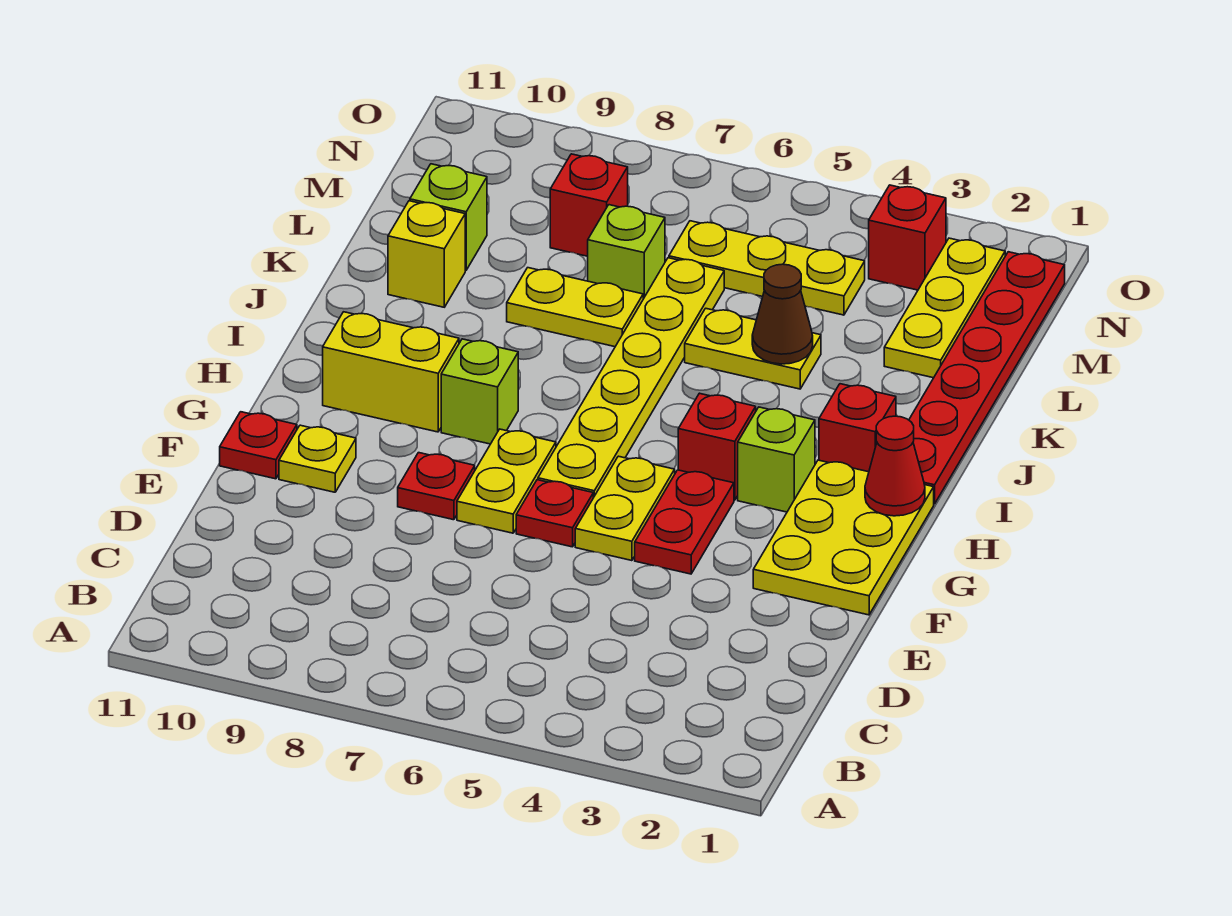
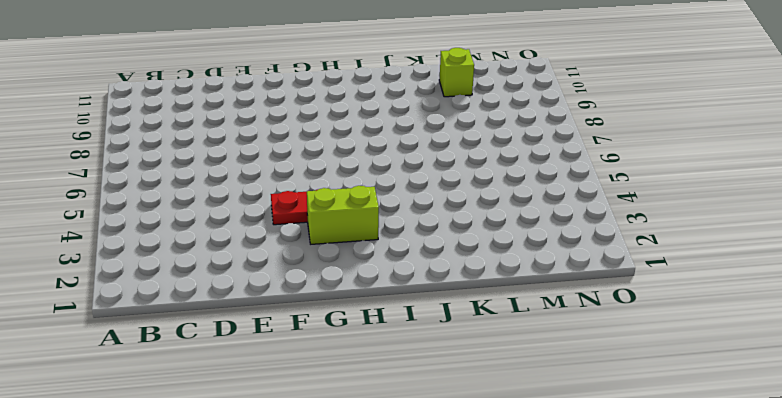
lime brick G3:H3 level 1 -> lime brick H3 level 1
none -> yellow plate F1:H2 level 1
none -> yellow plate F5:G5 level 1
none -> red plate F6 level 1

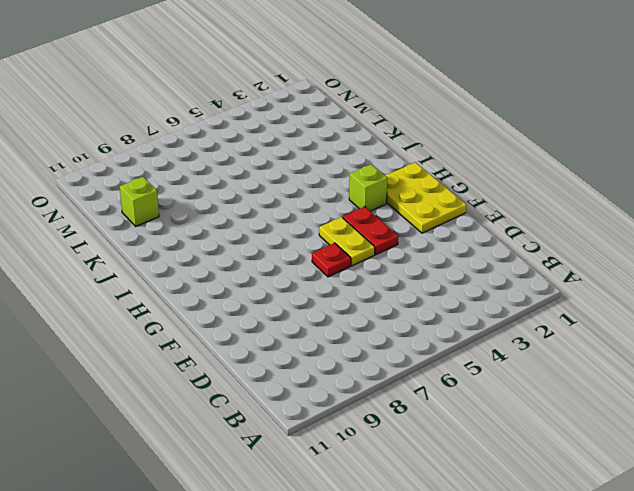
none -> yellow plate F7:G7 level 1
none -> red plate F8 level 1
none -> yellow plate F10 level 1

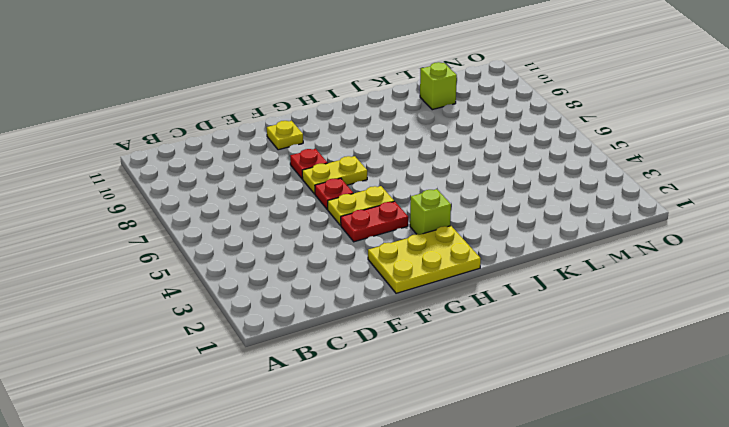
none -> red plate F11 level 1
none -> yellow plate G6:L6 level 1
none -> red brick H4 level 1

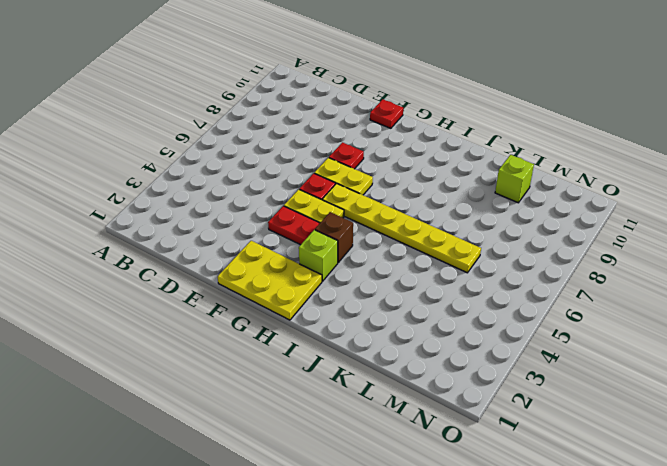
brown brick H4 level 1 -> red brick H4 level 1
none -> yellow plate F10 level 1
none -> lime brick H8 level 1
none -> yellow brick H9:H10 level 1

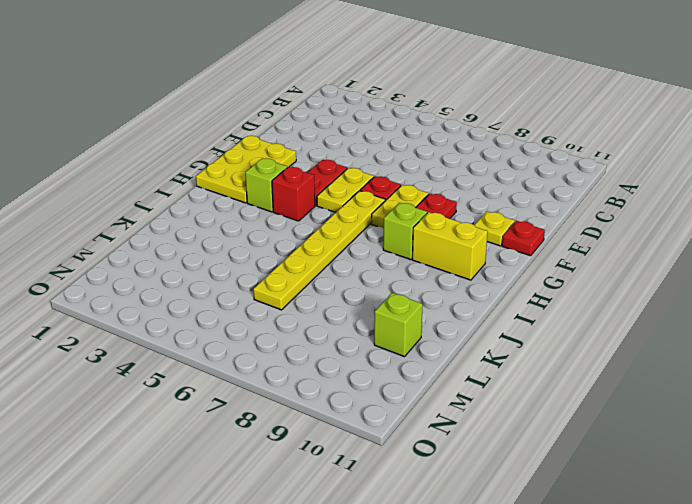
none -> red plate I1:N1 level 1
none -> red brick I2 level 1
none -> yellow plate K4:K5 level 1

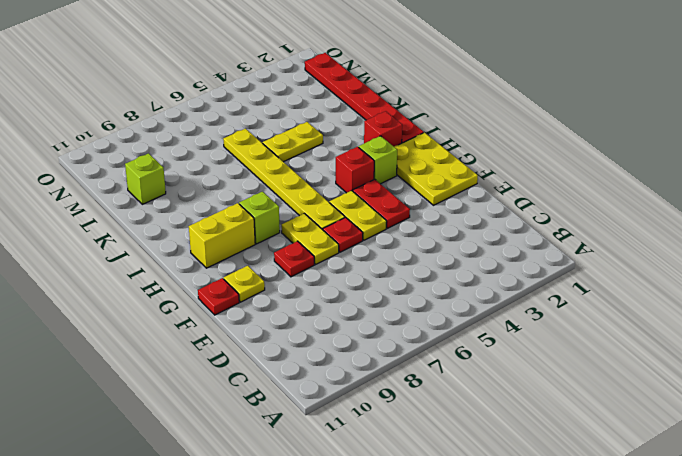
none -> yellow plate K7:K8 level 1
none -> yellow brick K10 level 1
none -> yellow plate L2:N2 level 1

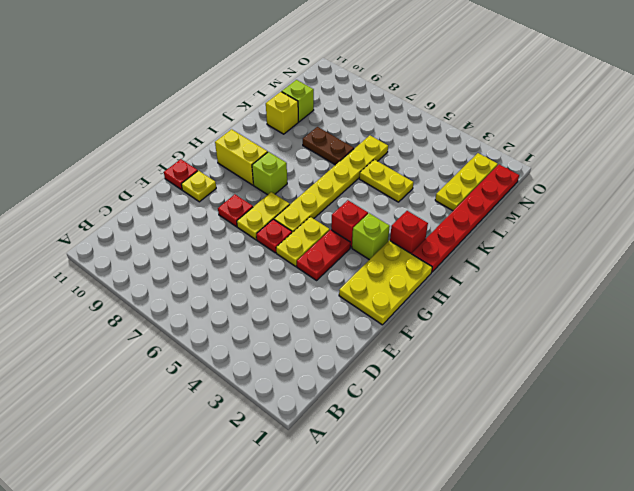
brown plate K7:K8 level 1 -> yellow plate K7:K8 level 1
none -> lime brick L7 level 1
none -> yellow plate M4:M6 level 1
none -> red brick M8 level 1

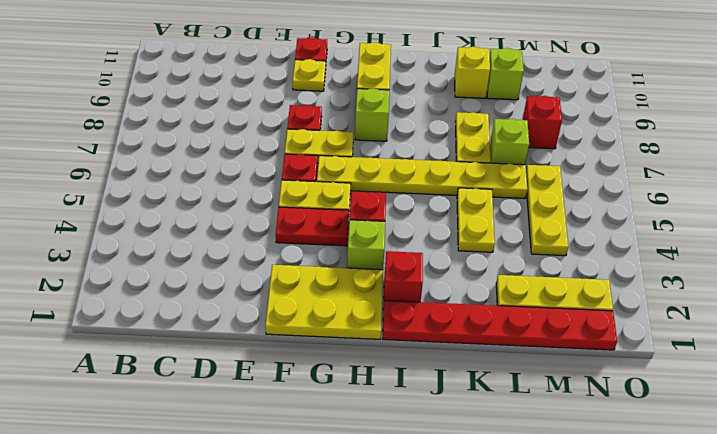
none -> red brick N3 level 1
none -> red cone H1 level 2
none -> brown cone K4 level 2

